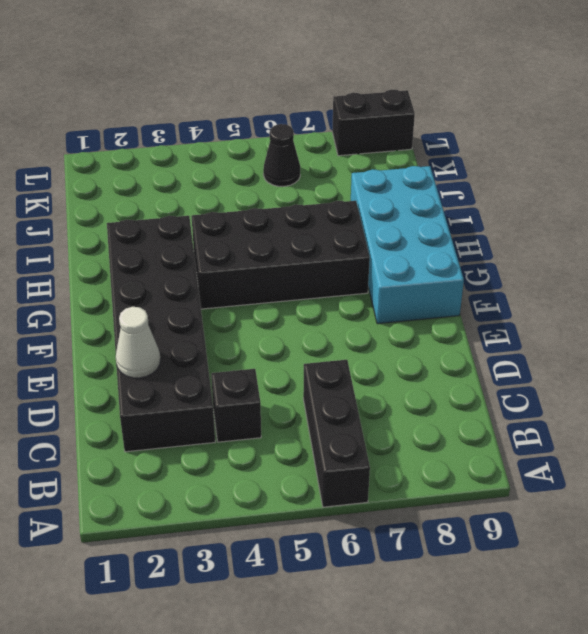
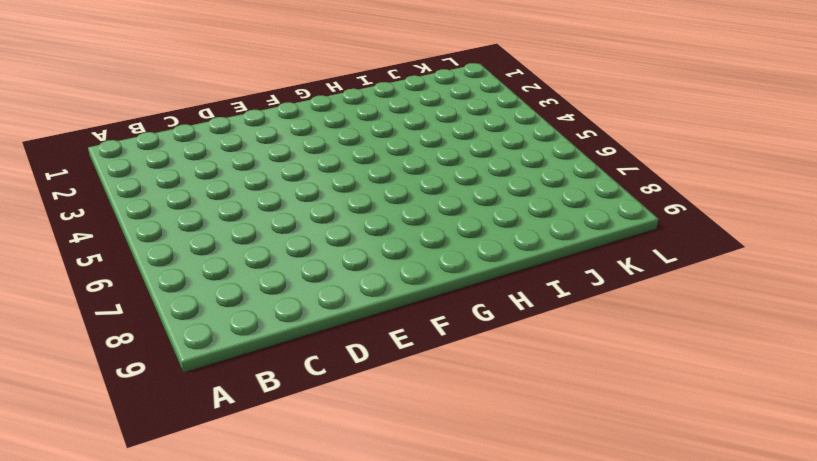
none -> black brick A6:C6 level 1
none -> black brick C2:H3 level 1

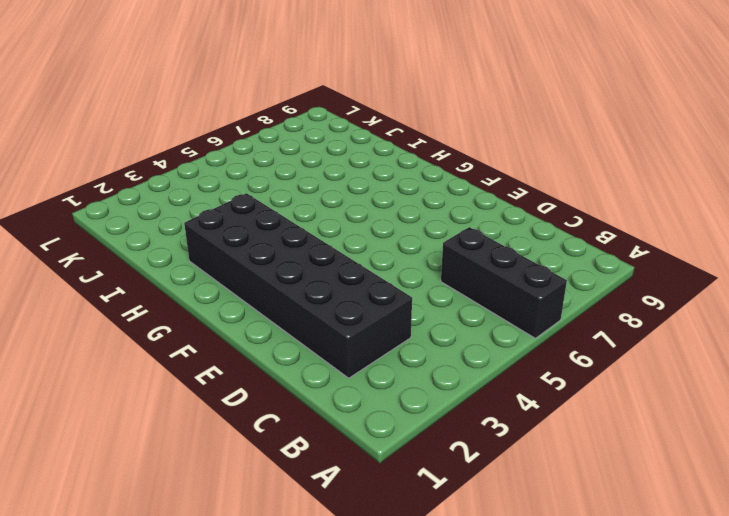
none -> black brick C4 level 1
none -> cyan brick F8:I9 level 1

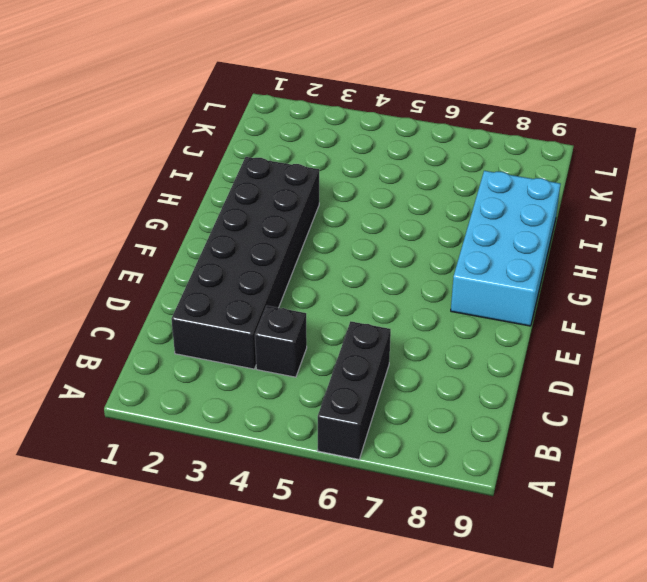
none -> black brick G4:H7 level 1
none -> black cone K6 level 1

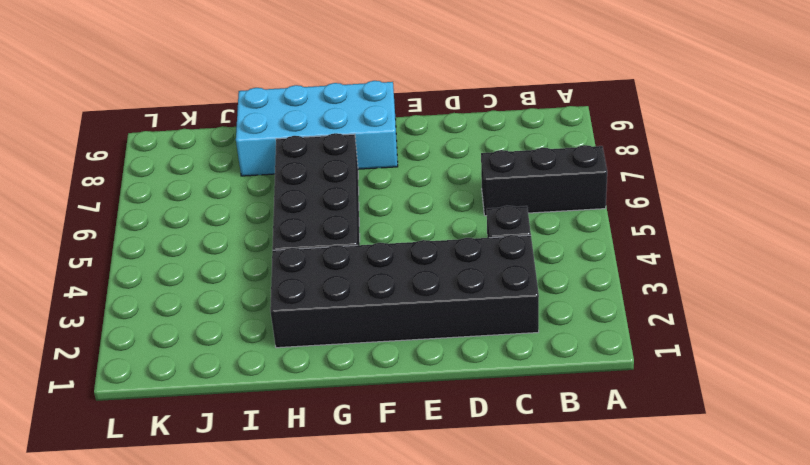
none -> black cone K6 level 1
none -> black brick L8:L9 level 1

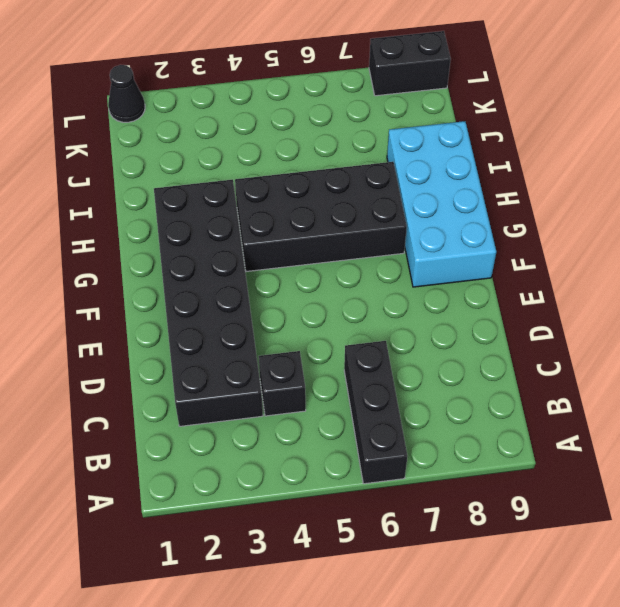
black cone L1 level 1 -> black cone K6 level 1
none -> white cone D2 level 2

